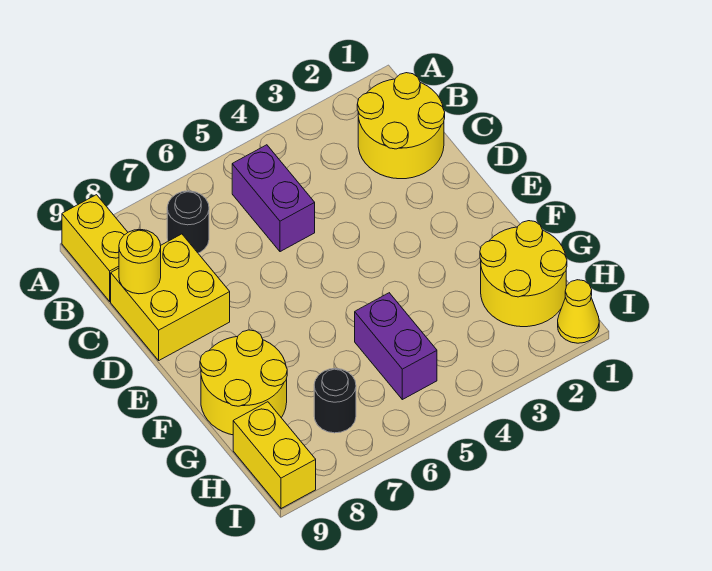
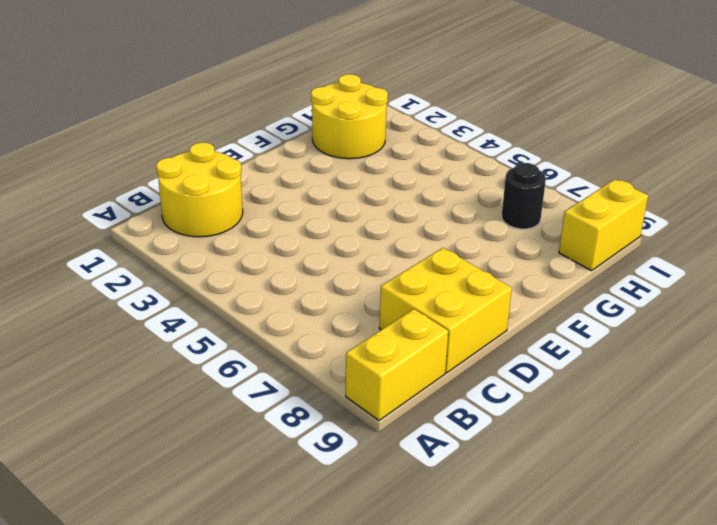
none -> purple brick B5:C5 level 1
none -> black round brick B7 level 1
none -> yellow round brick F8:G9 level 1

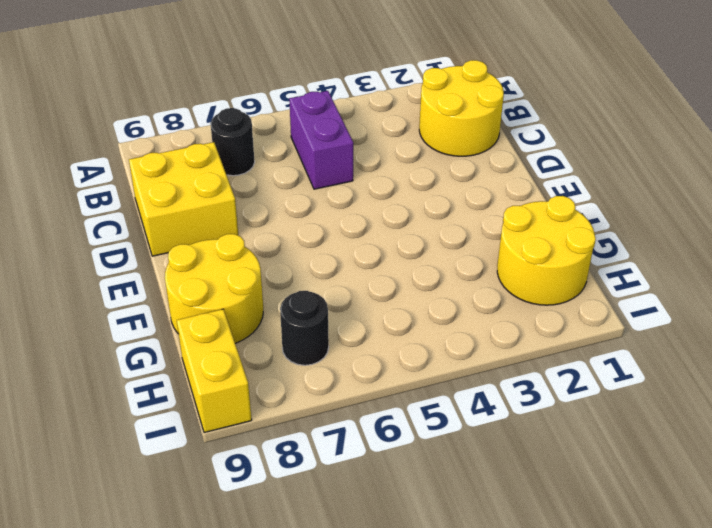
none -> yellow brick A9:B9 level 1
none -> purple brick G5:H5 level 1
none -> yellow cone I1 level 1

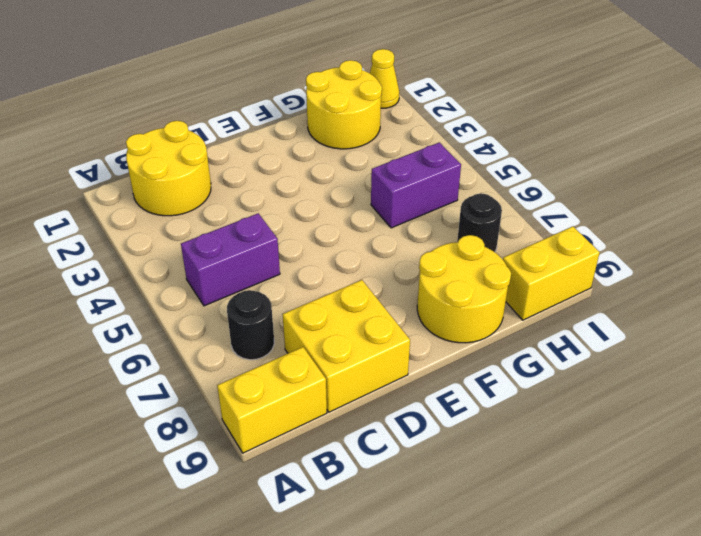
none -> yellow round brick C9 level 2

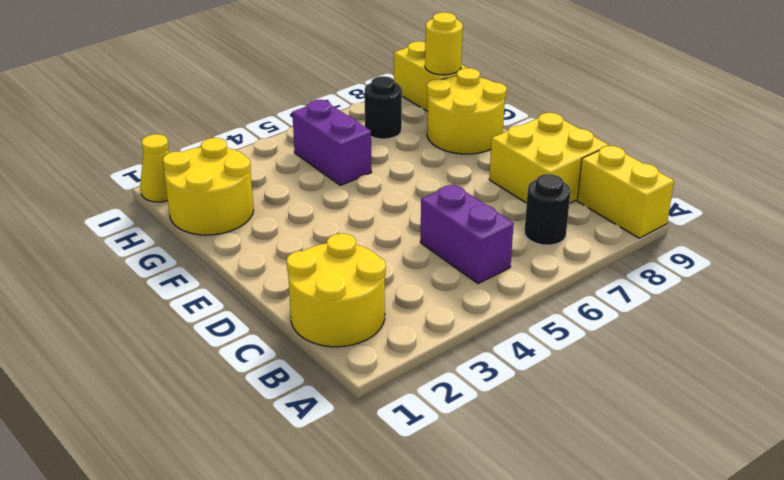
yellow round brick H9 level 2 -> yellow round brick C9 level 2

